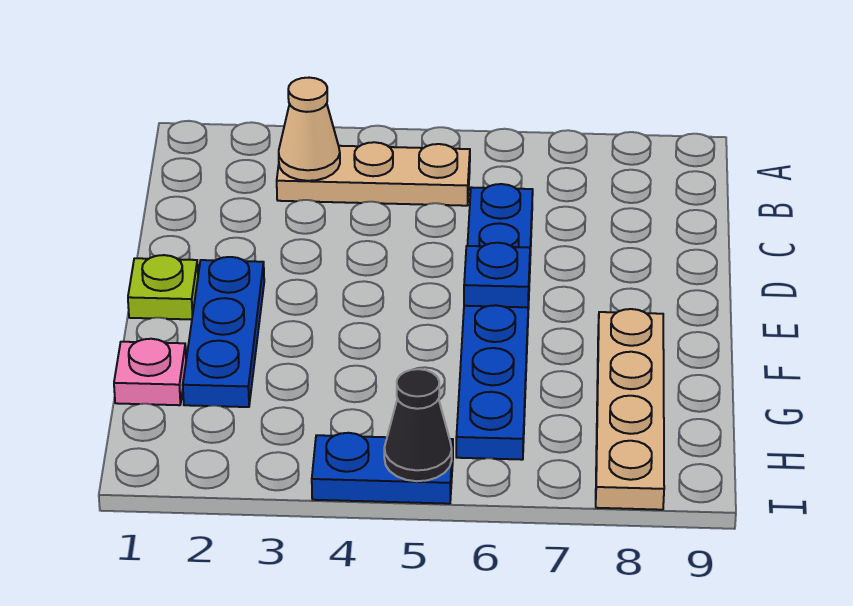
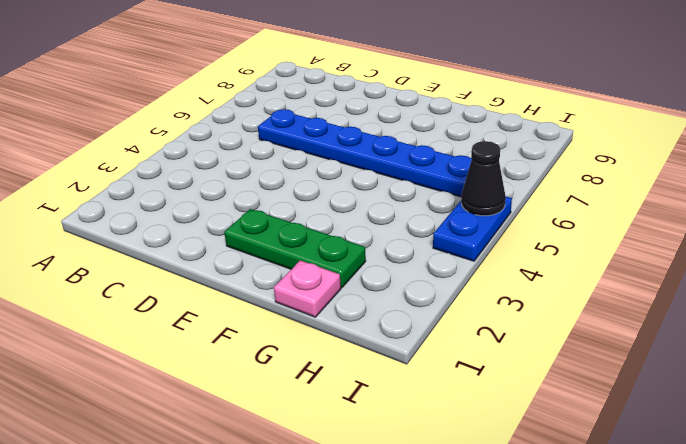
green plate E2:G2 level 1 -> blue plate E2:G2 level 1
none -> tan plate B3:B5 level 1
none -> lime plate E1 level 1

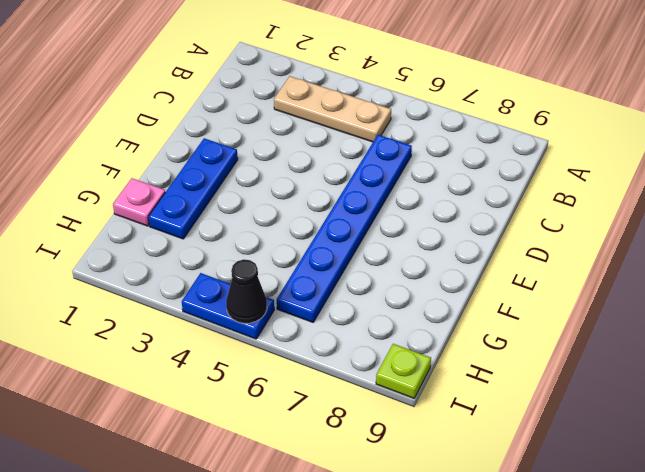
lime plate I9 level 1 -> lime plate E1 level 1
none -> tan plate F8:I8 level 1
none -> tan cone B3 level 2

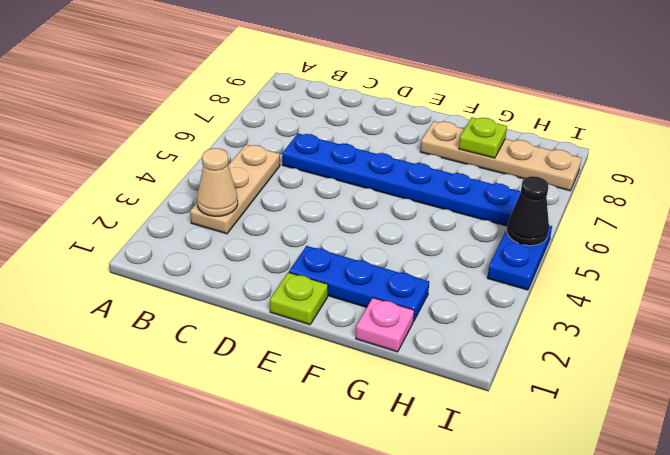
lime plate G8 level 2 -> none
none -> blue plate E6 level 2

